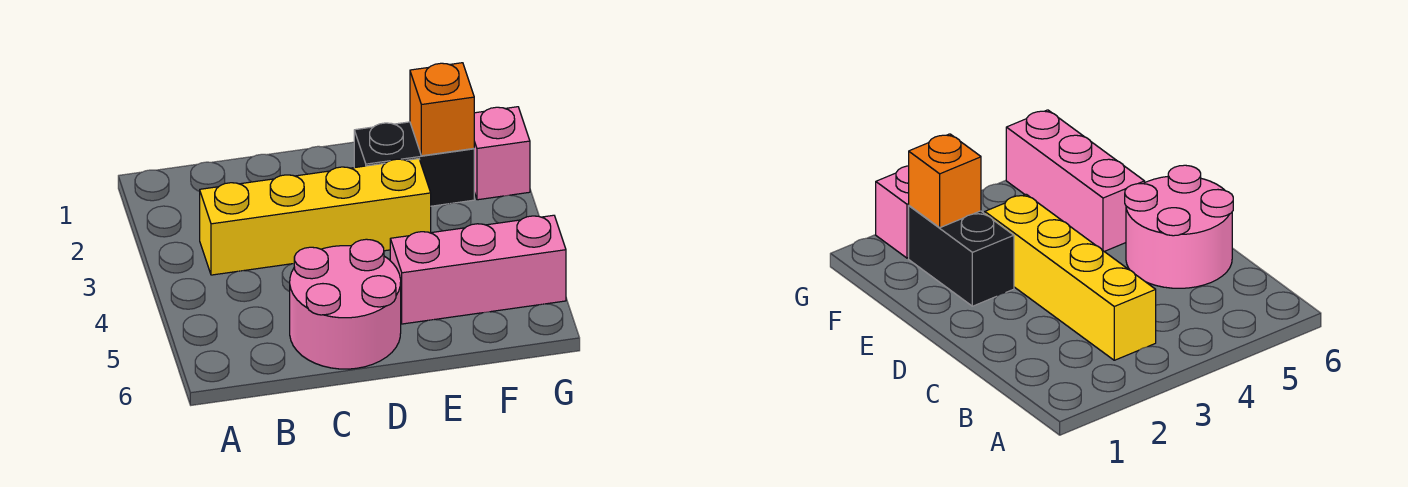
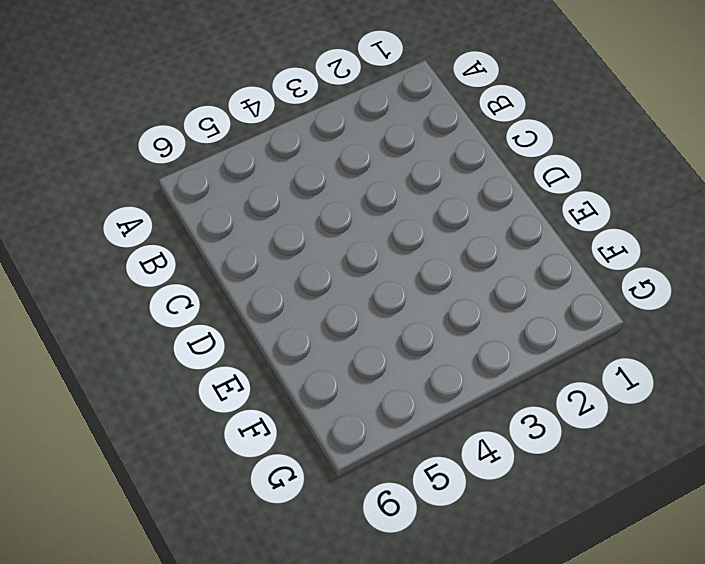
none -> yellow brick B3:E3 level 1
none -> pink round brick C5:D6 level 1

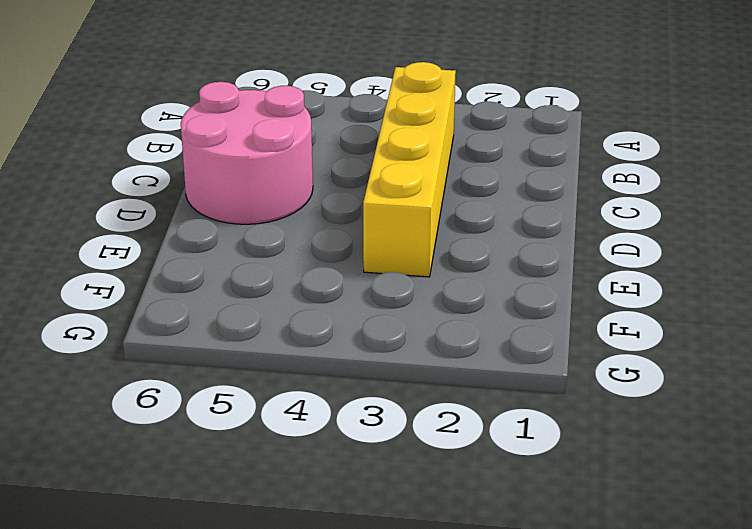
none -> black brick E2:F2 level 1
none -> pink brick E5:G5 level 1

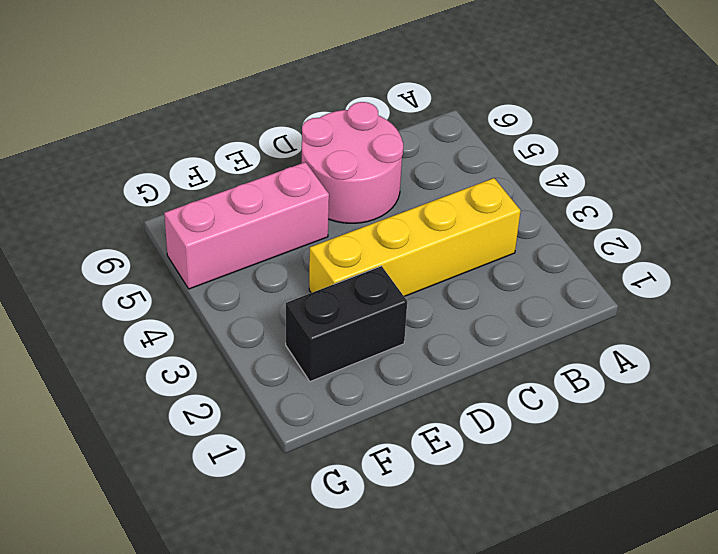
none -> pink brick G2 level 1
none -> orange brick F2 level 2

